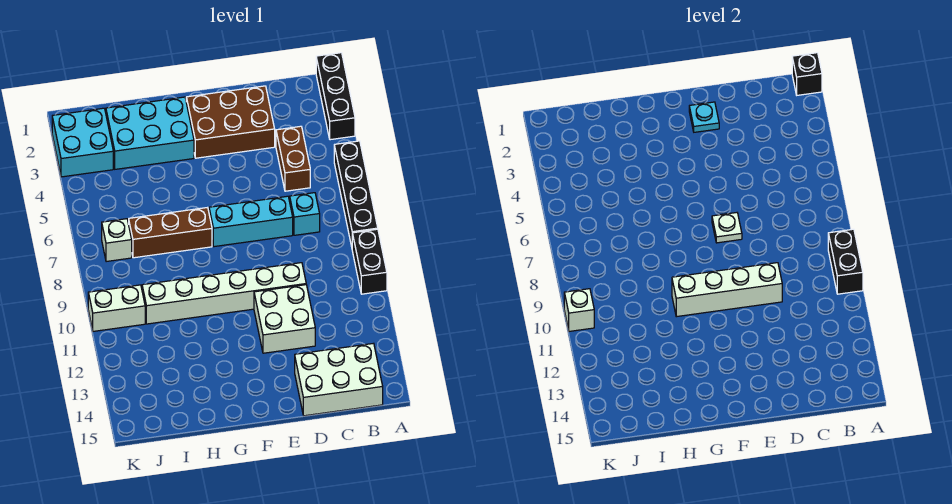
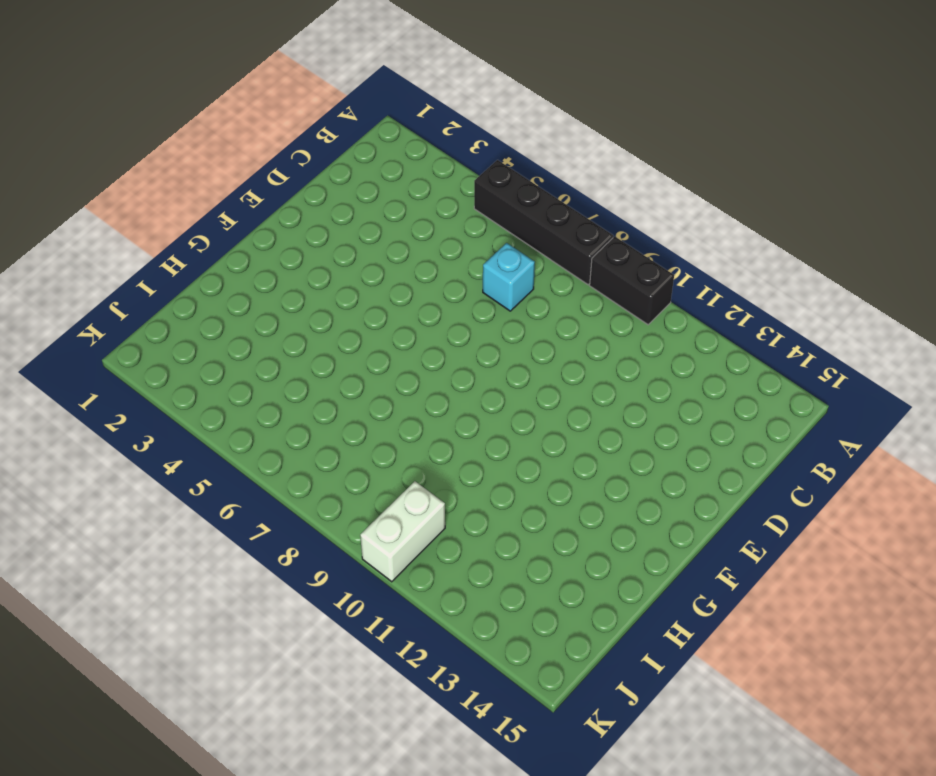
none -> black brick A1:A3 level 1
none -> white brick B14:D15 level 1
none -> brown brick C4:C5 level 1

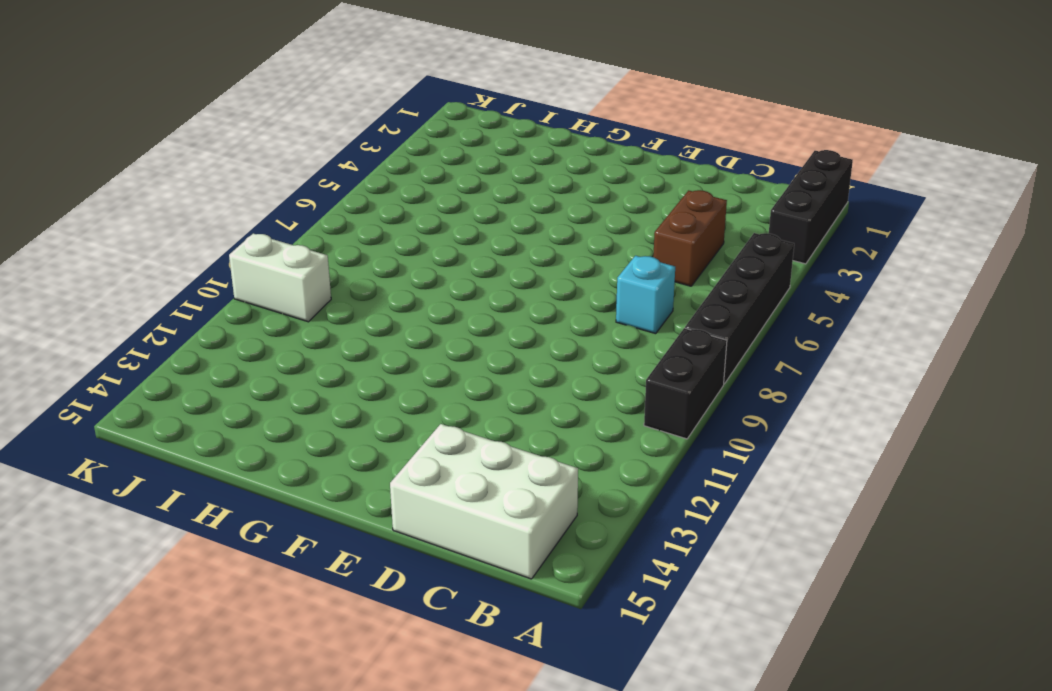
none -> brown brick D2:F3 level 1
none -> cyan brick D7:F7 level 1
none -> white brick D10:I10 level 1

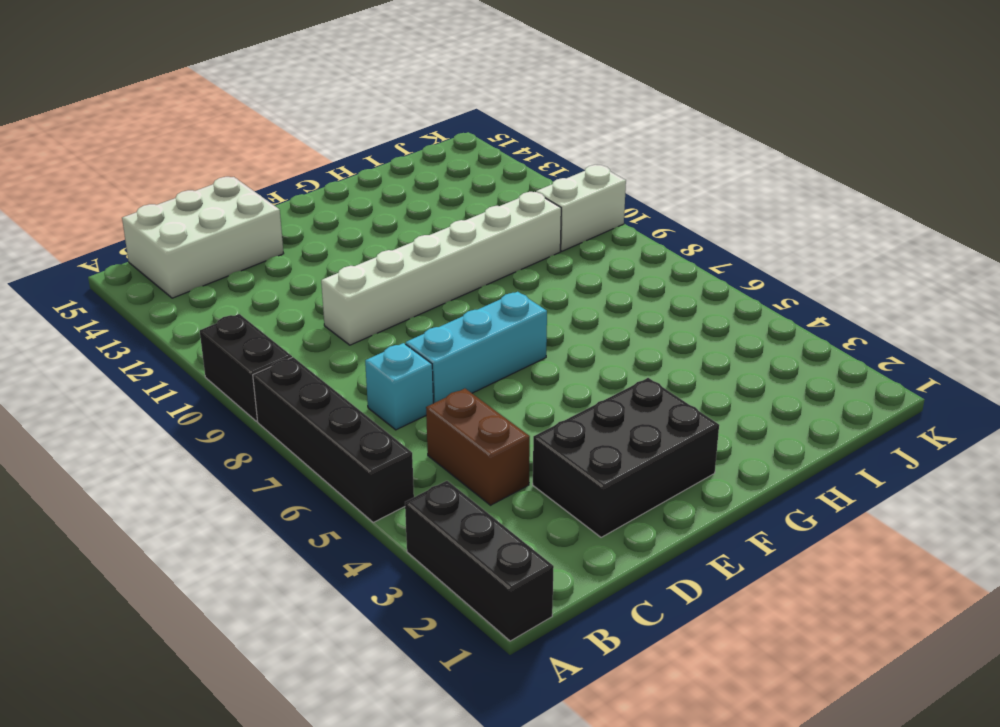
black brick D2:F3 level 1 -> brown brick D2:F3 level 1
none -> white brick D11:E12 level 1
none -> cyan brick G2:I3 level 1
none -> brown brick G7:I7 level 1

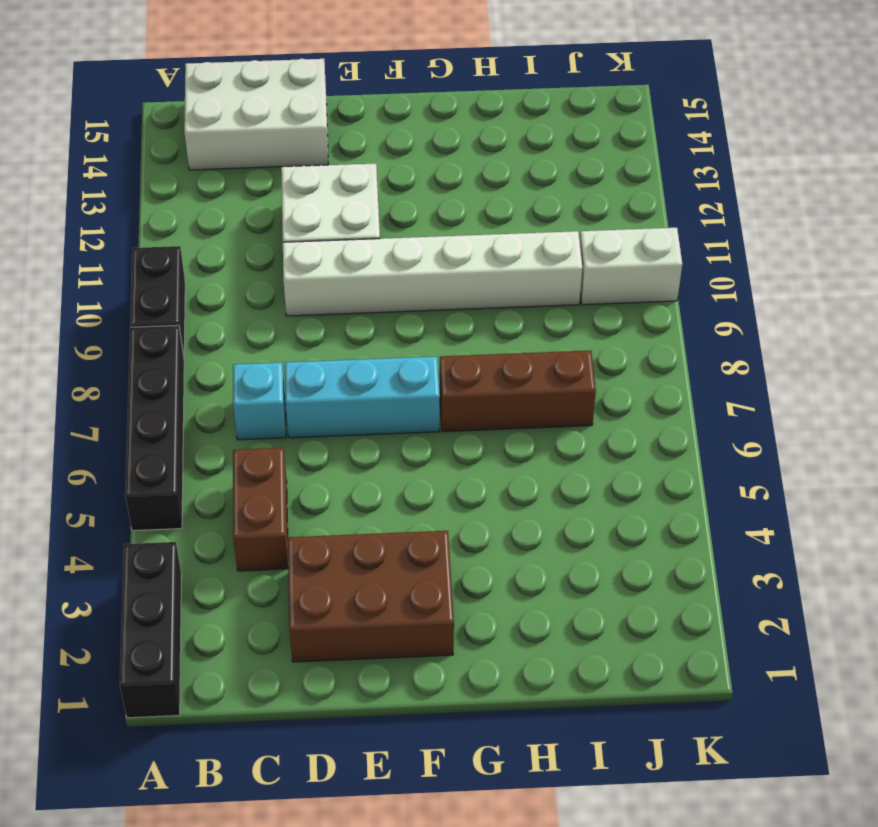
none -> cyan brick G2:I3 level 1
none -> cyan brick J2:K3 level 1
none -> white brick J7 level 1

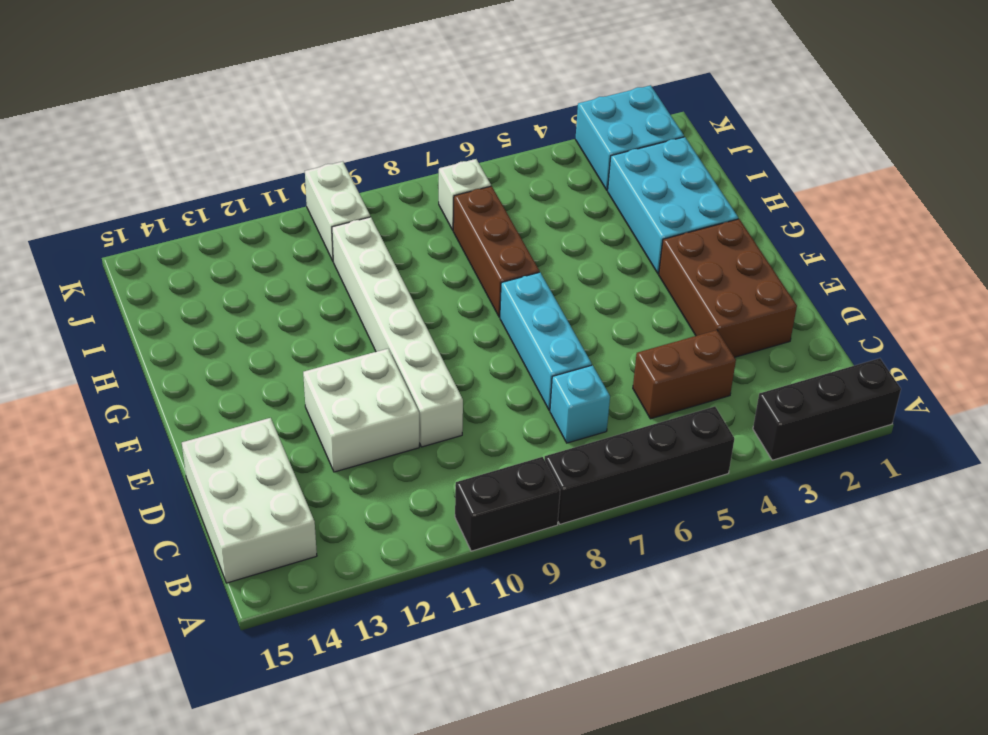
none -> black brick A1 level 2
none -> black brick A9:A10 level 2
none -> white brick D10:G10 level 2

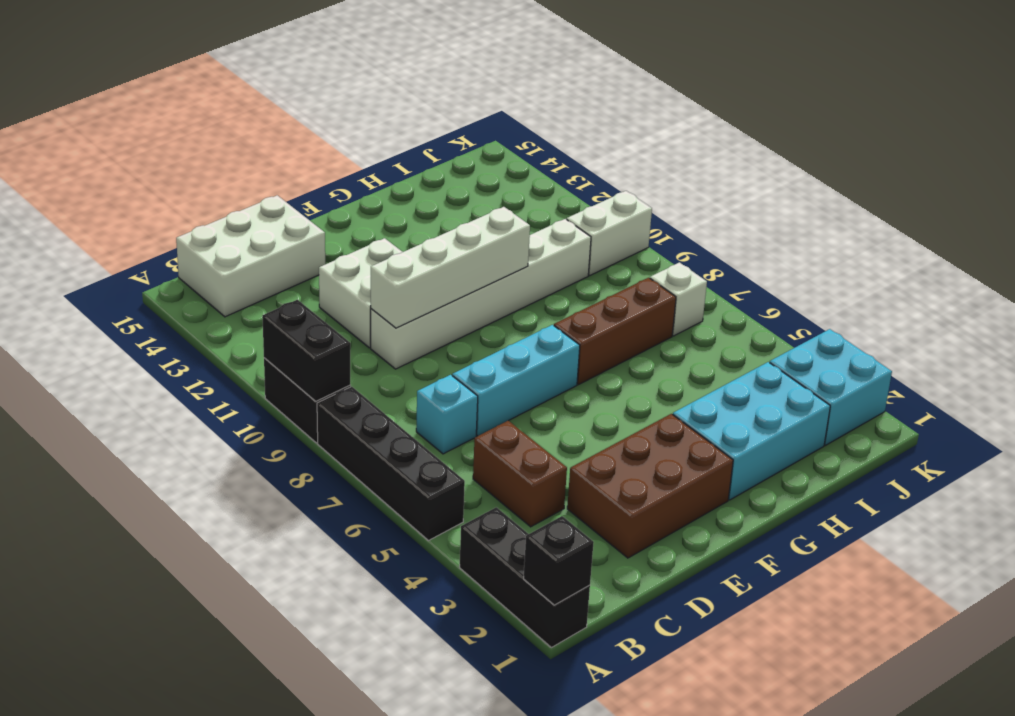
none -> cyan plate E2 level 2
none -> white plate E7 level 2
none -> white brick K10 level 2

